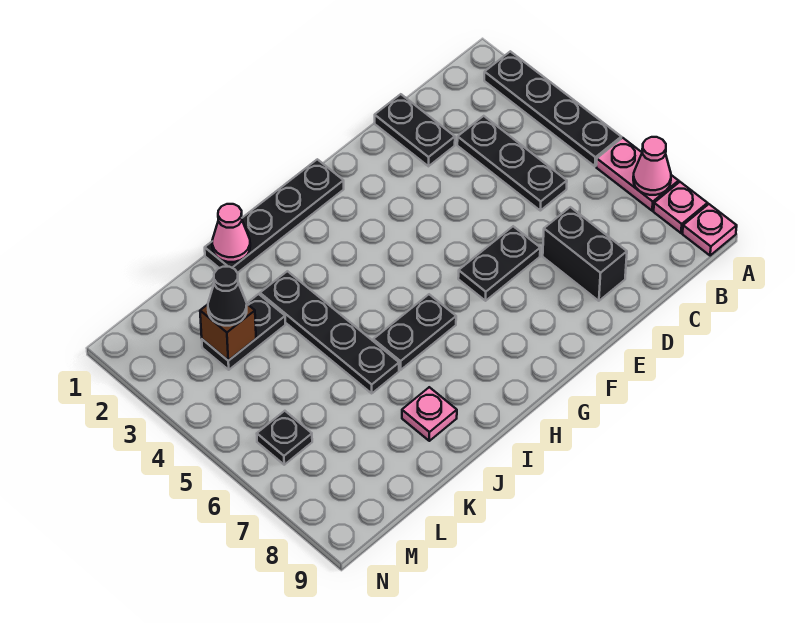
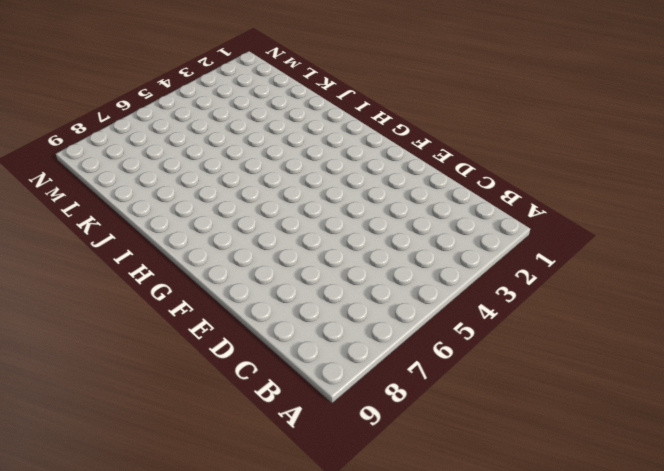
none -> black plate A2:A5 level 1
none -> pink plate A6:A7 level 1
none -> pink plate A8 level 1

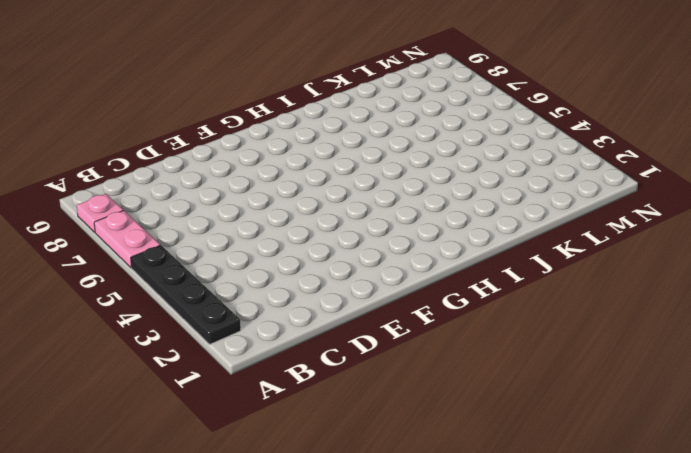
none -> pink plate A9 level 1
none -> black plate C3:C5 level 1
none -> black plate D1:D2 level 1

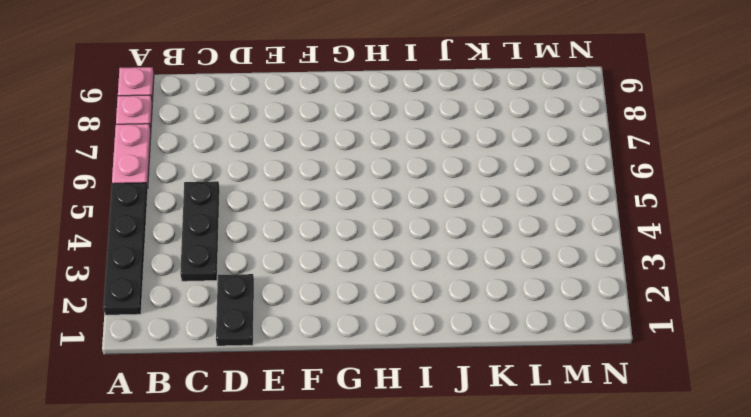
none -> black brick D7:D8 level 1
none -> black plate E6:F6 level 1
none -> black plate G1:J1 level 1

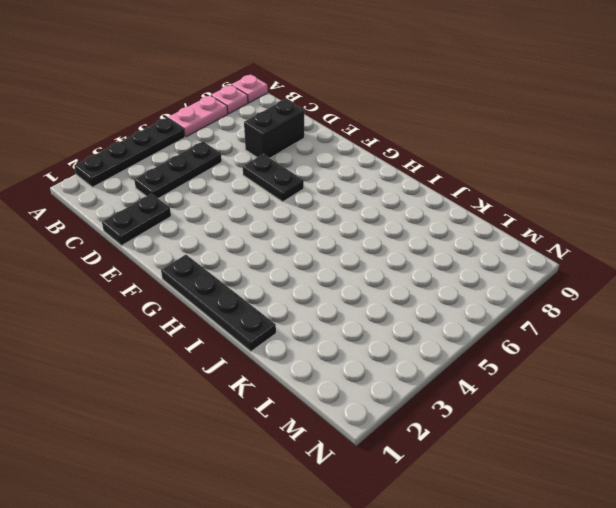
none -> black plate H6:I6 level 1
none -> black plate J3:J6 level 1
none -> pink plate J8 level 1

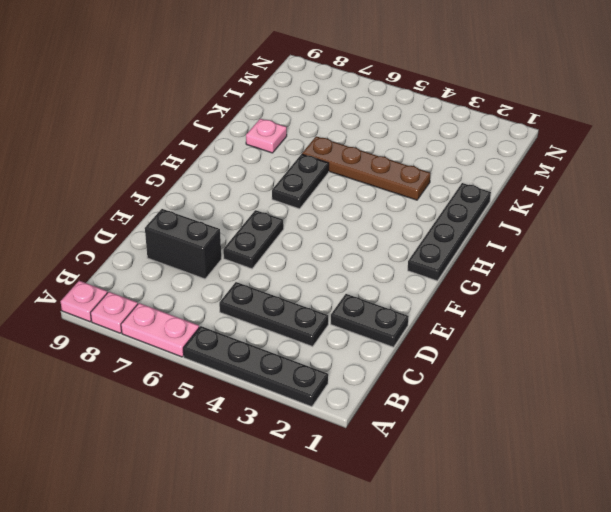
brown plate J3:J6 level 1 -> black plate J3:J6 level 1
none -> black plate K3:L3 level 1
none -> black plate M6 level 1
none -> pink cone A7 level 2

